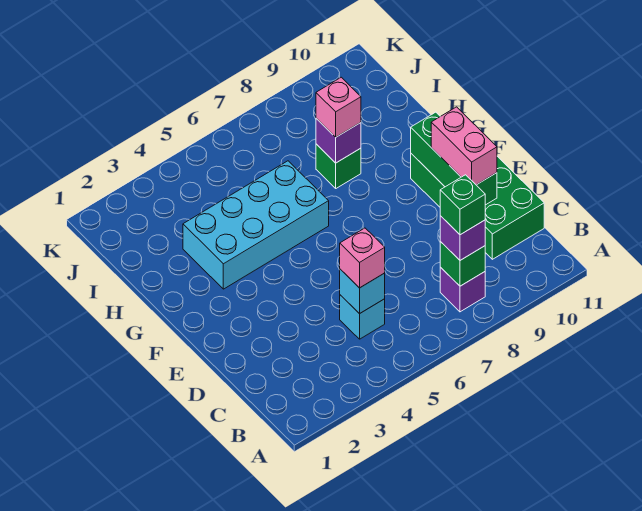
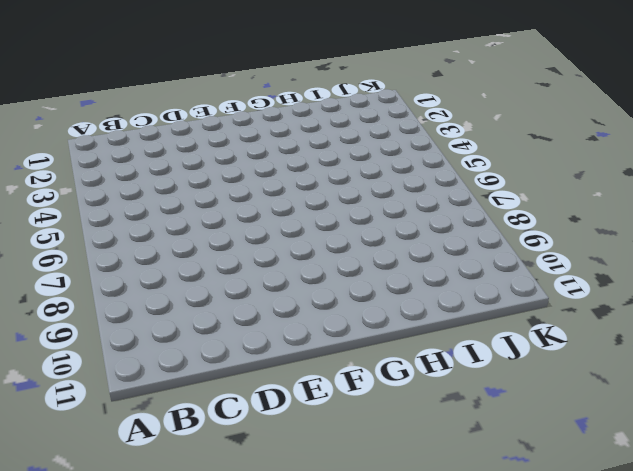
none -> purple brick B8 level 1
none -> cyan brick C5 level 1
none -> green brick C10:F11 level 1

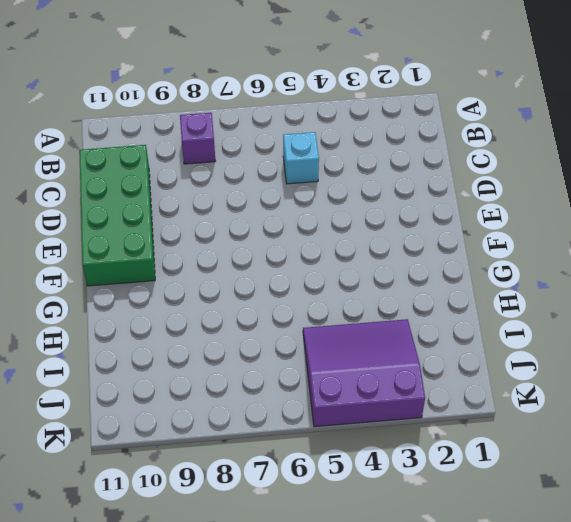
purple slope I3:K5 level 1 top K -> none
none -> cyan brick G3:H6 level 1
none -> green brick H8 level 1
none -> green brick B8 level 2

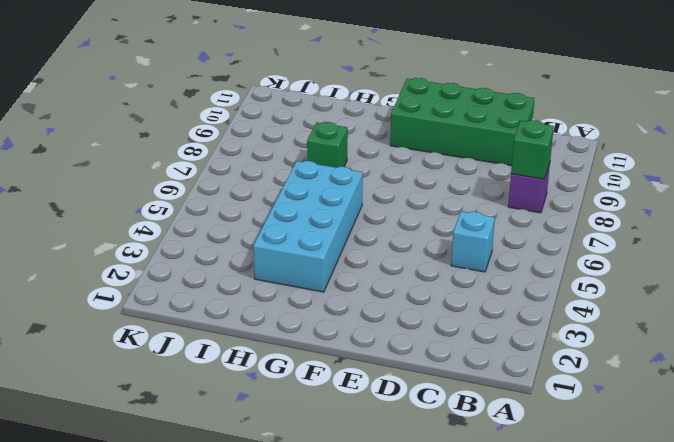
none -> cyan brick C5 level 2
none -> green brick D10:F10 level 2
none -> purple brick H8 level 2

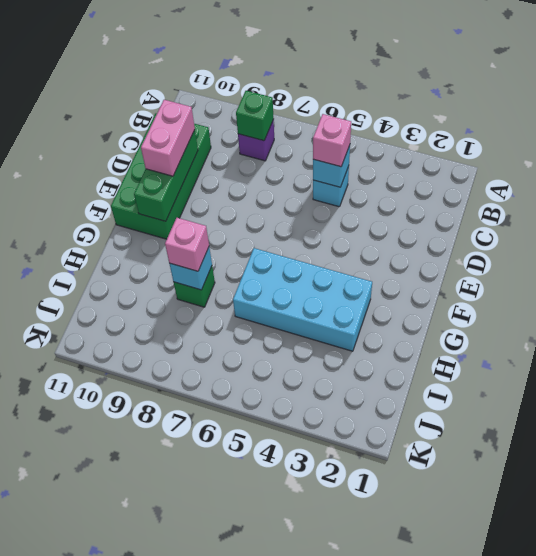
cyan brick H8 level 2 -> purple brick H8 level 2
none -> purple brick B8 level 3
none -> green brick B8 level 4

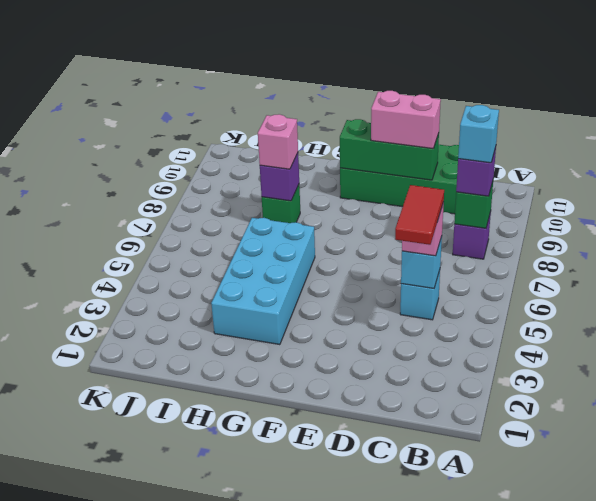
cyan brick B8 level 4 -> green brick B8 level 4
red tile C4:C5 level 4 -> none

